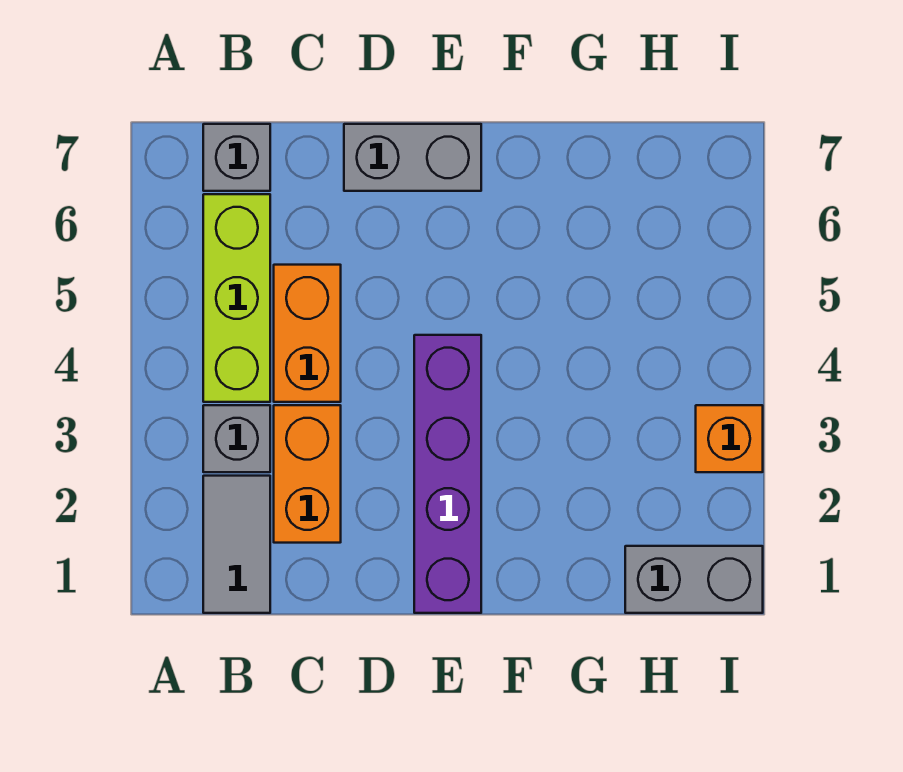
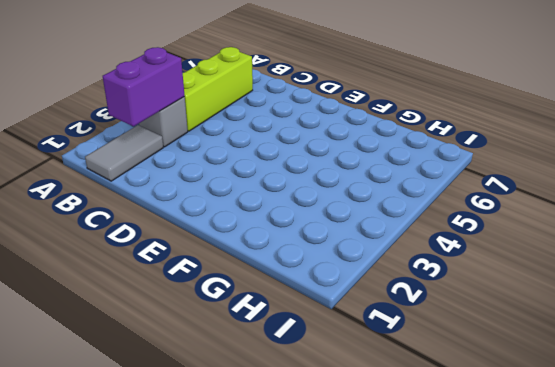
purple brick B2:B3 level 2 -> none
none -> grey brick B7 level 1
none -> orange brick C2:C3 level 1

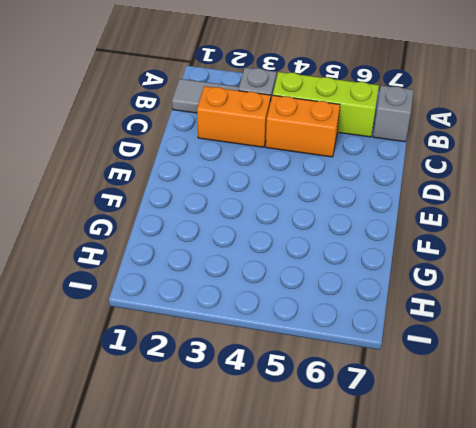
none -> grey brick D7:E7 level 1
none -> purple brick E1:E4 level 1

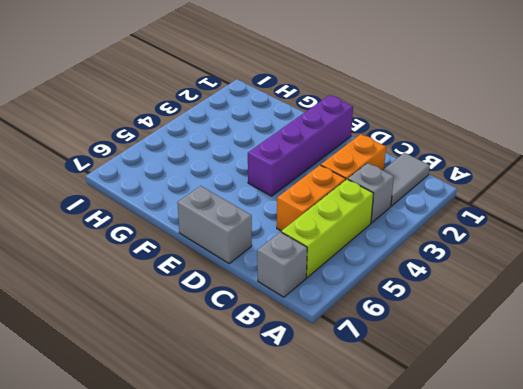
none -> grey brick H1:I1 level 1
none -> orange brick I3 level 1

